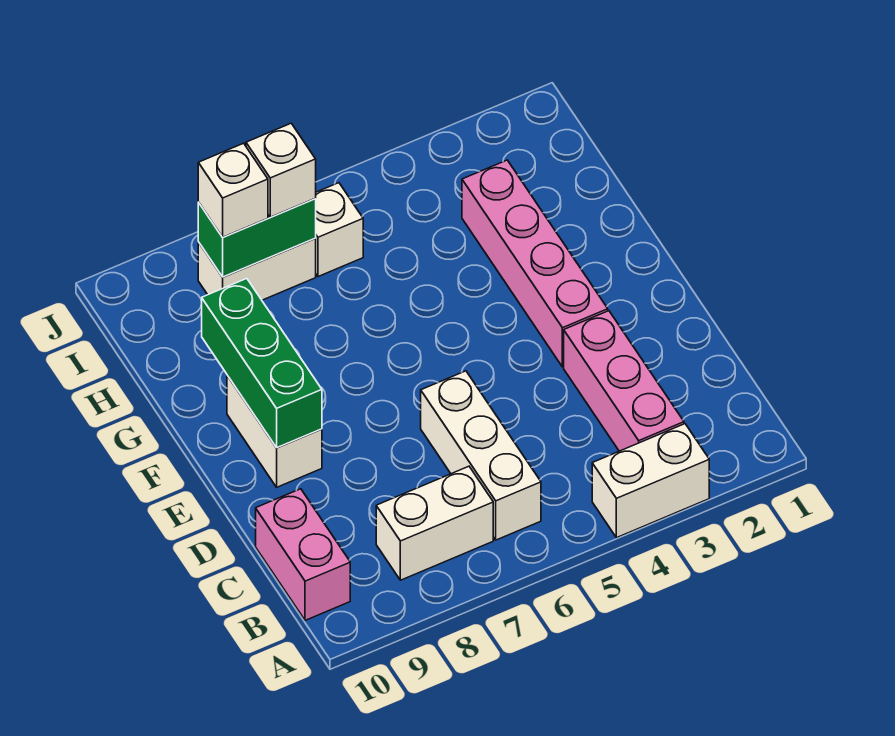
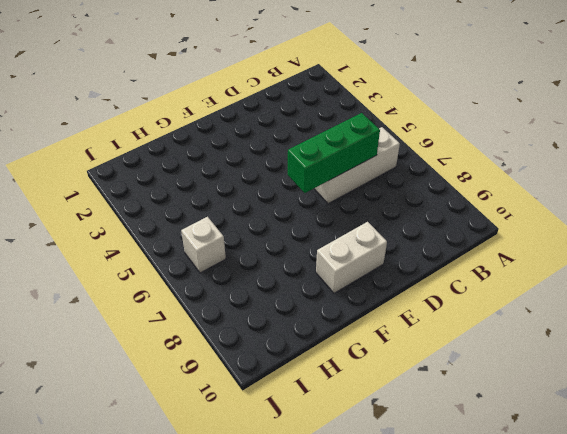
green brick C6:E6 level 2 -> green brick E9:G9 level 2
none -> white brick A3:A4 level 1
none -> pink brick B3:D3 level 1
none -> white brick B7:B8 level 1

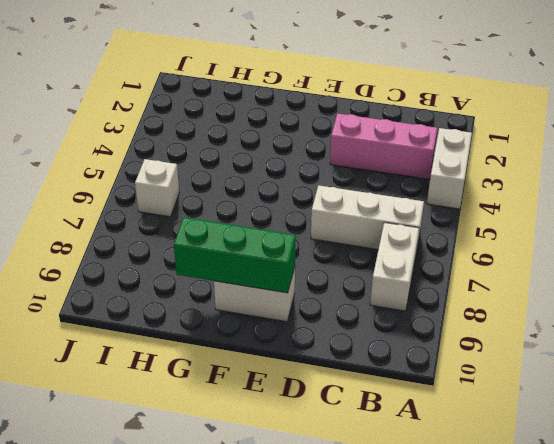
none -> pink brick B10:C10 level 1
none -> pink brick E3:H3 level 1
none -> white brick I7:I8 level 1

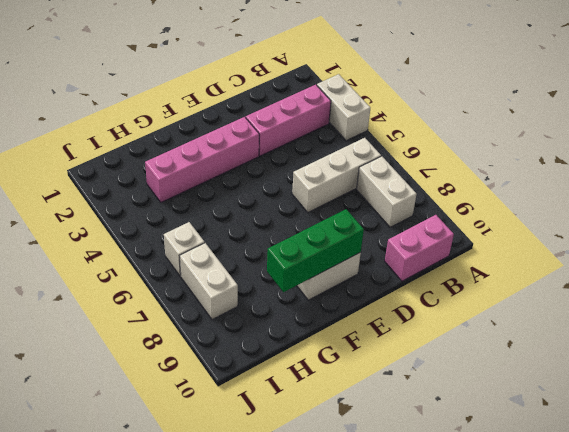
none -> green brick I7:I8 level 2
none -> white brick I7 level 3
none -> white brick I8 level 3

